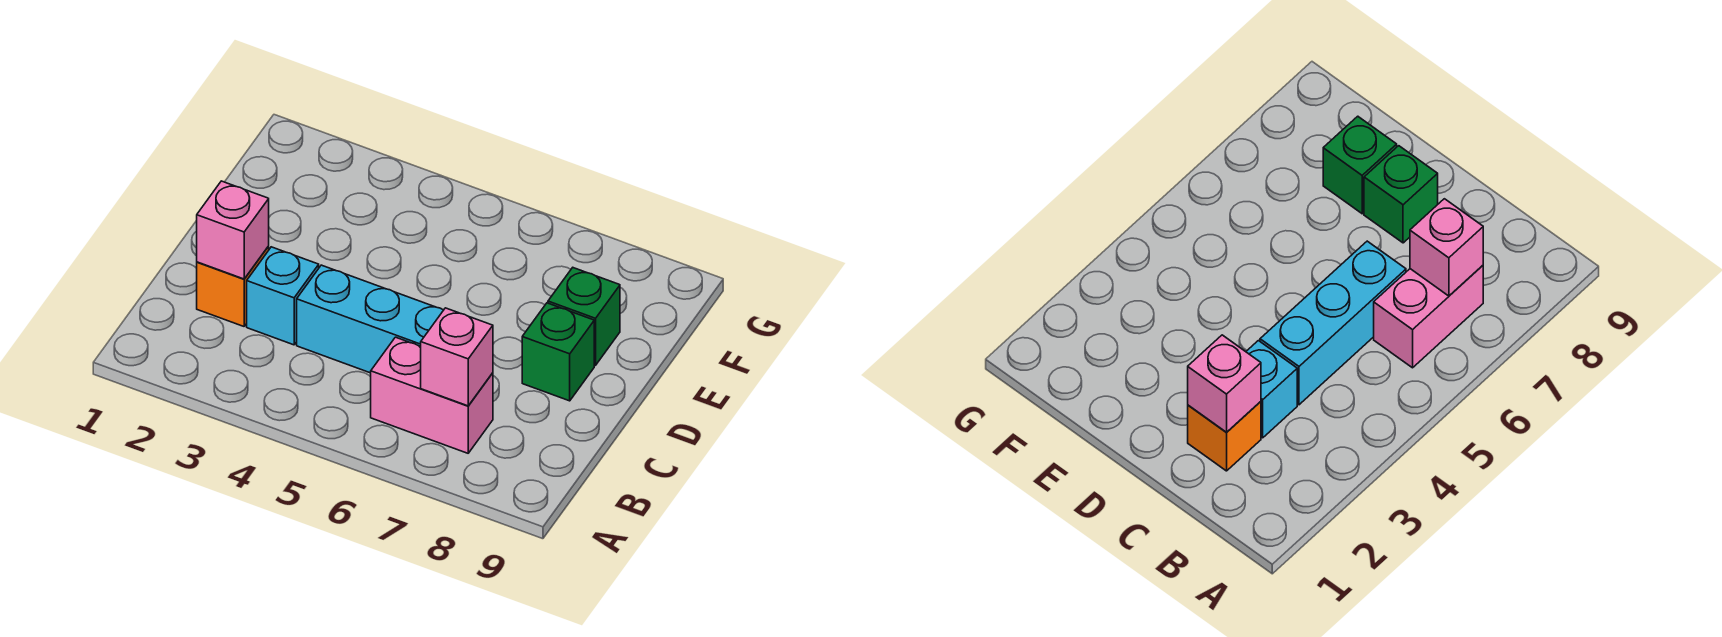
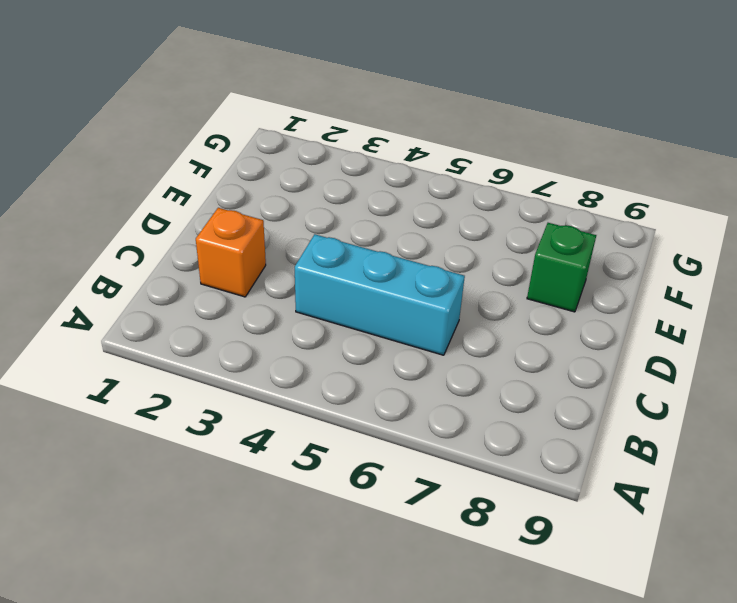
none -> pink brick B6:B7 level 1
none -> cyan brick C3 level 1

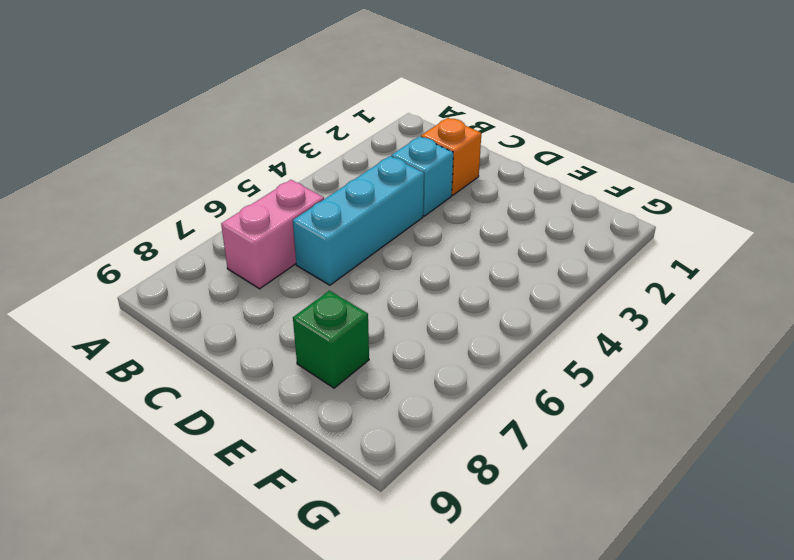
none -> green brick D8 level 1
none -> pink brick B7 level 2

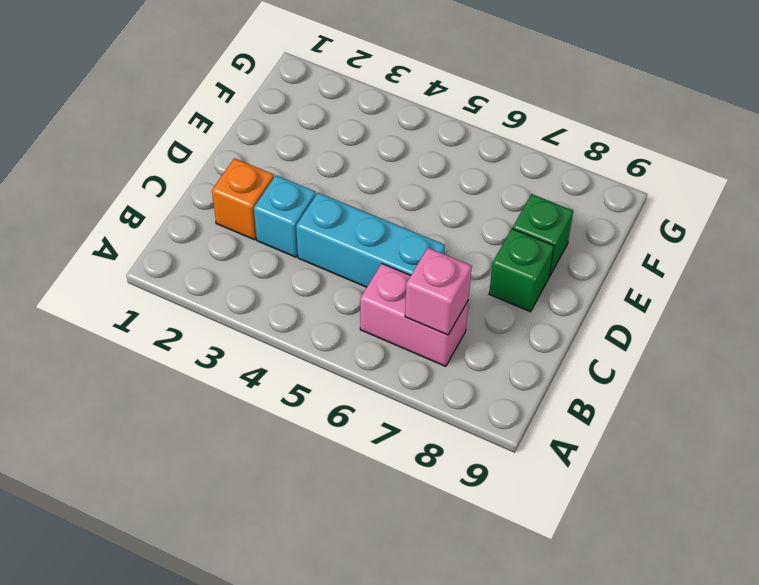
none -> pink brick C2 level 2

